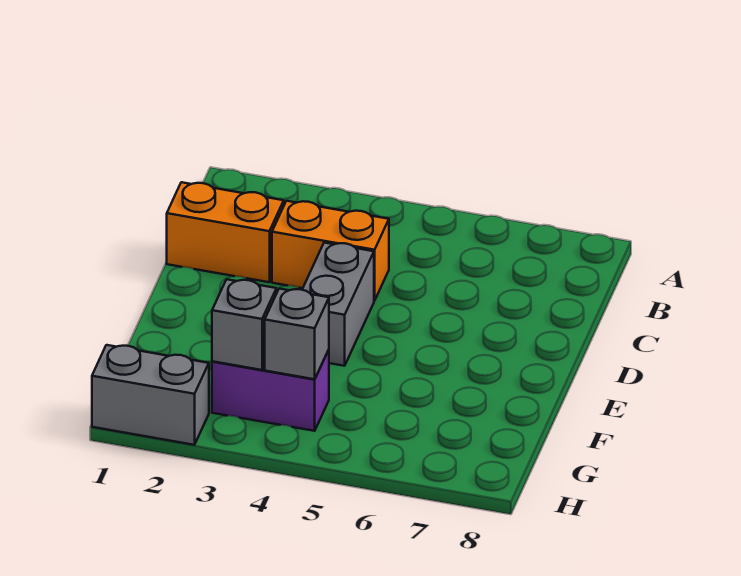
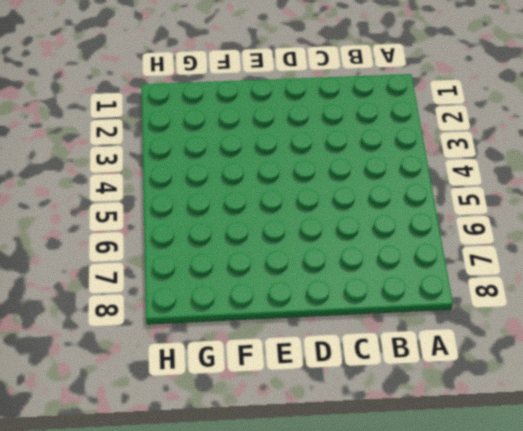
none -> orange brick C1:C2 level 1
none -> orange brick C3:C4 level 1

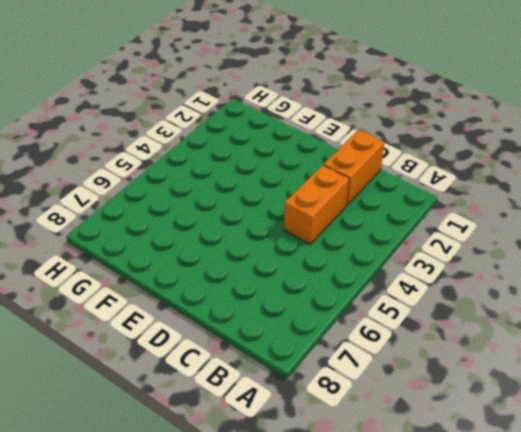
none -> grey brick D4:E4 level 1
none -> purple brick G3:G4 level 1

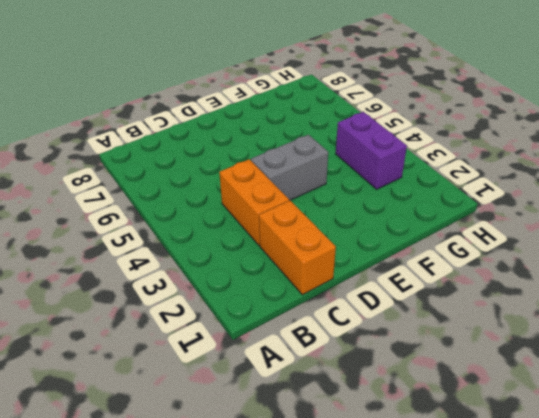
none -> grey brick H1:H2 level 1
none -> grey brick G3 level 2

